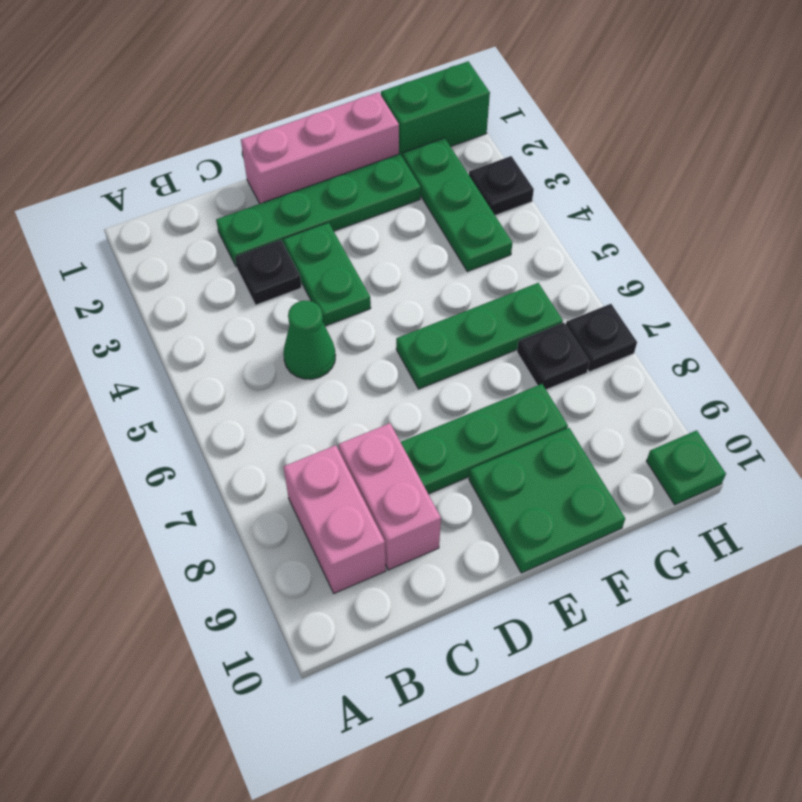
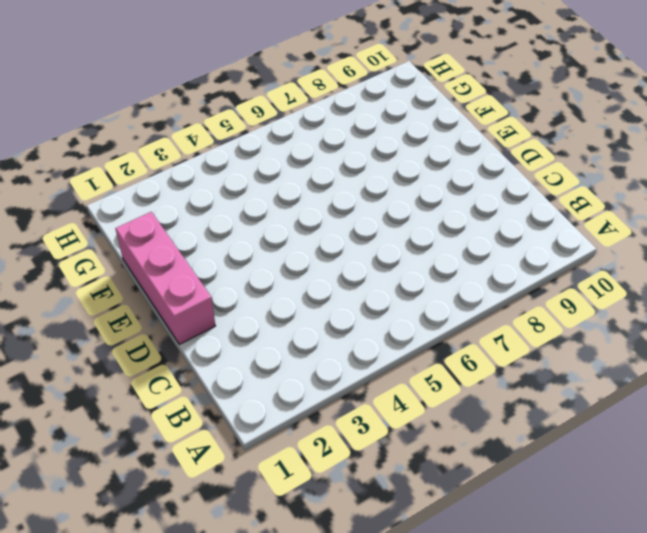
none -> pink brick B8:B9 level 1
none -> green plate C2:F2 level 1
none -> black plate C3 level 1

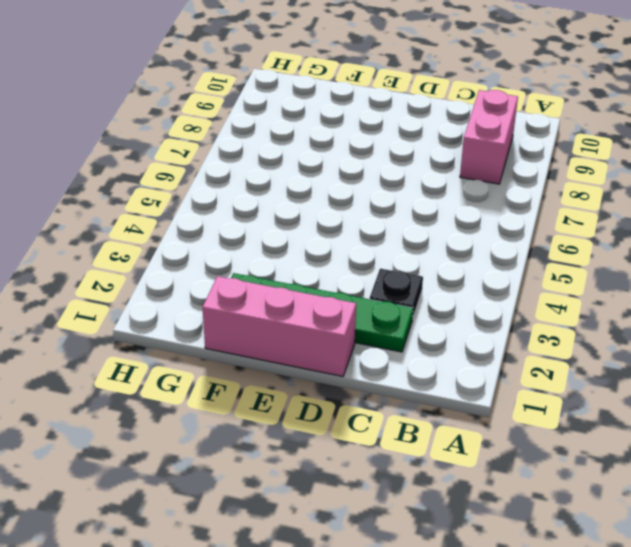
none -> green cone C5 level 1
none -> pink brick C8:C9 level 1
none -> green plate D3:D4 level 1

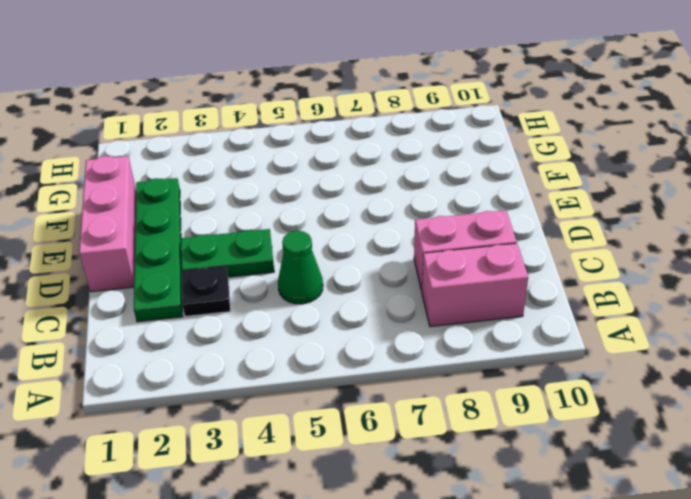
none -> green plate D8:F8 level 1
none -> green plate E6:G6 level 1
none -> green plate E9:F10 level 1

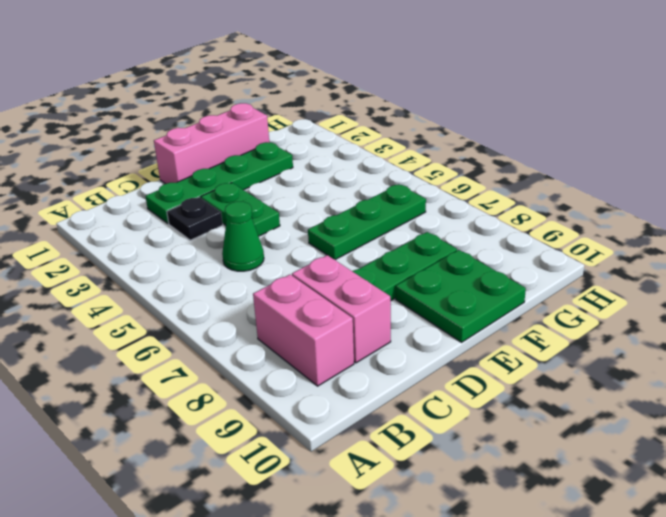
none -> green brick G1:H1 level 1
none -> green plate G2:G4 level 1
none -> black plate G7 level 1

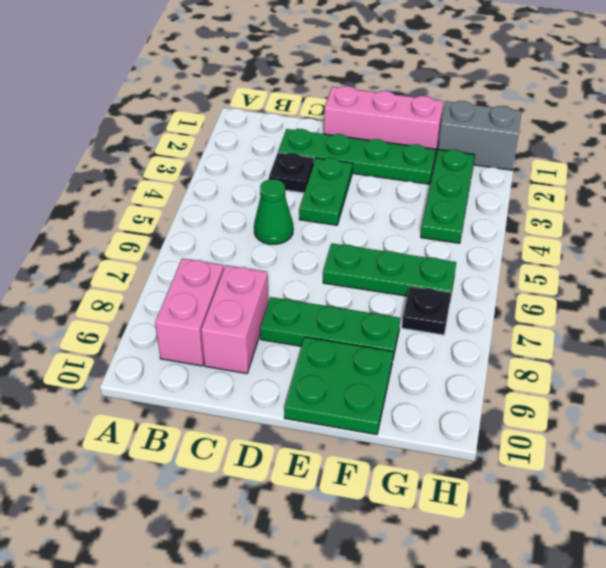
grey brick G1:H1 level 1 -> green brick G1:H1 level 1
none -> black plate H3 level 1
none -> black plate H7 level 1
none -> green plate H10 level 1

